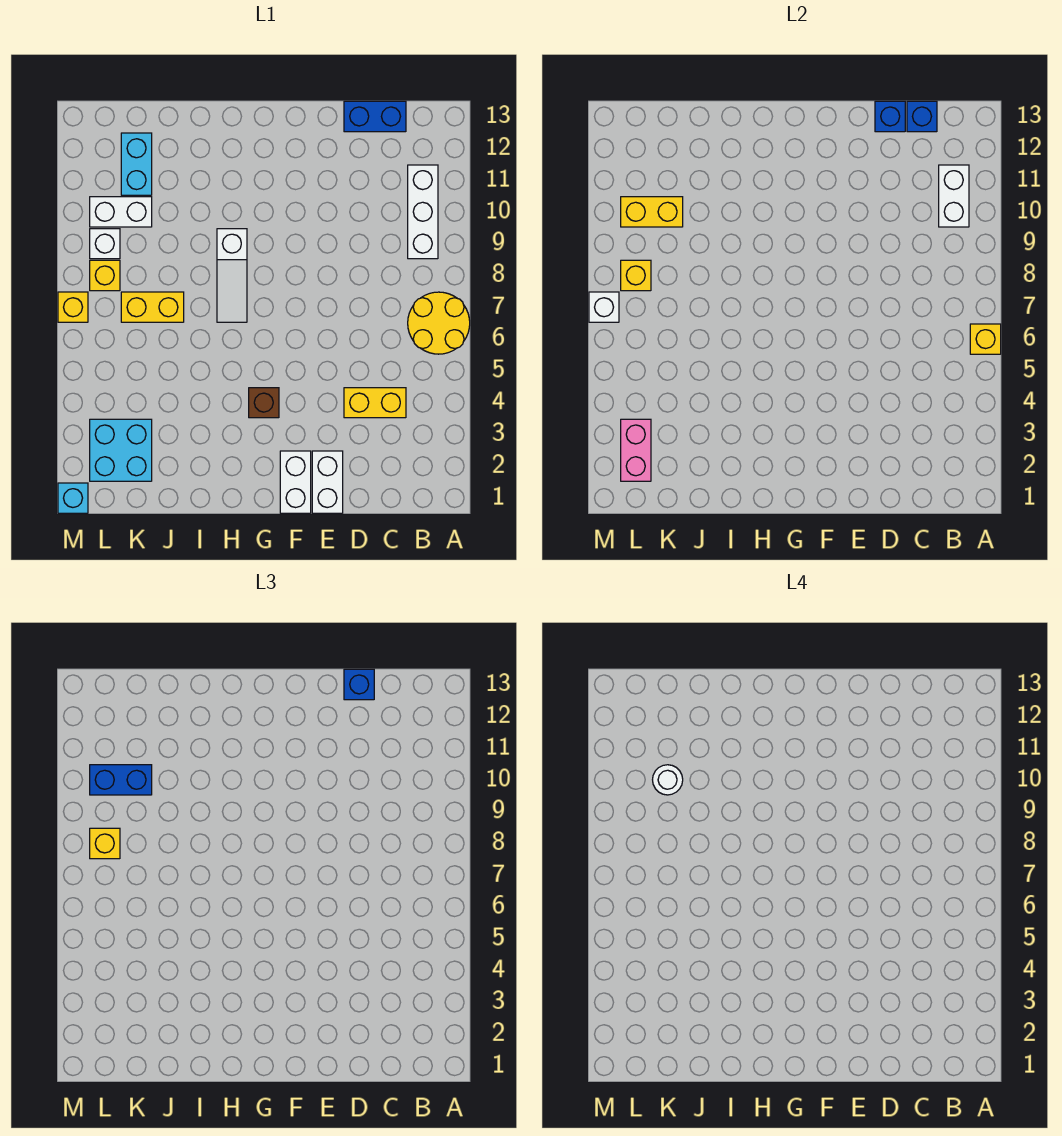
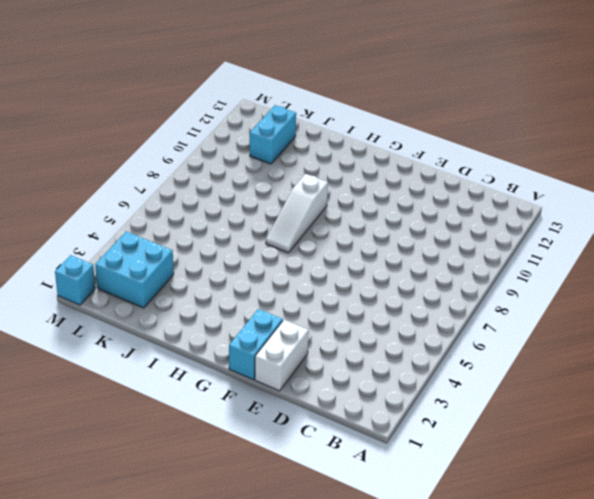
cyan brick F1:F2 level 1 -> white brick F1:F2 level 1
none -> yellow round brick A6:B7 level 1
none -> white brick B9:B11 level 1
none -> yellow brick C4:D4 level 1

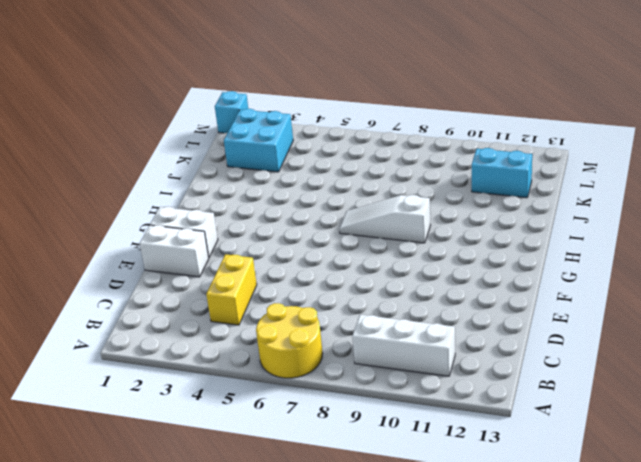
none -> blue brick C13:D13 level 1
none -> brown brick G4 level 1
none -> yellow brick J7:K7 level 1

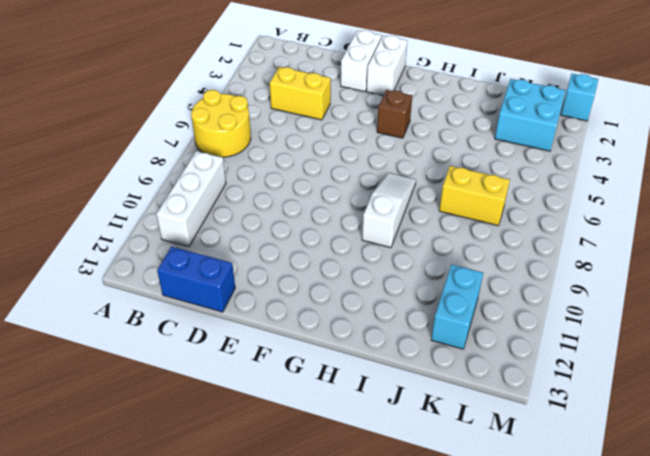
none -> white brick K10:L10 level 1
none -> yellow brick L8 level 1
none -> white brick L9 level 1

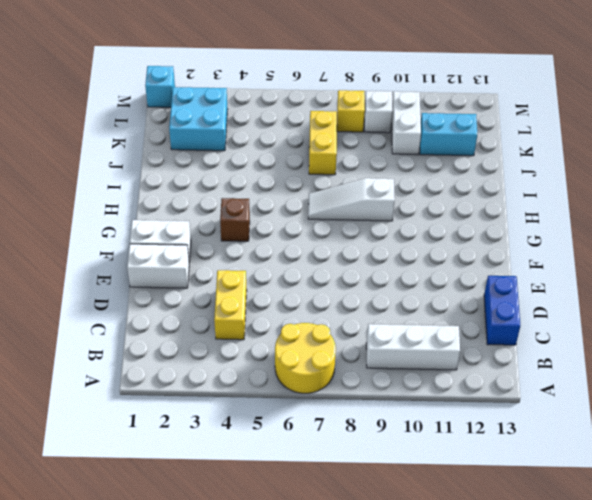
none -> yellow brick M7 level 1
none -> yellow brick A6 level 2
none -> white brick B10:B11 level 2

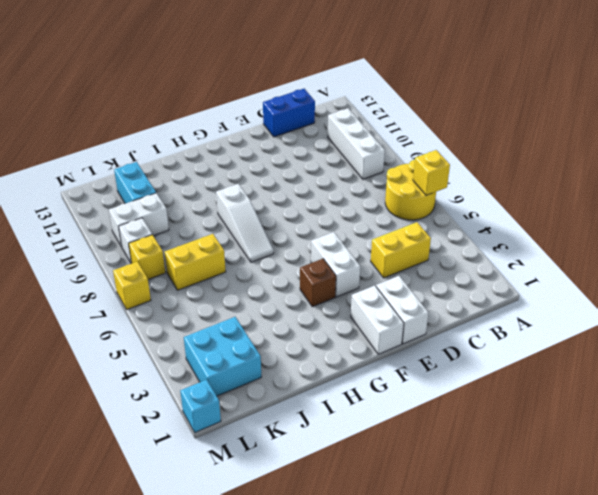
white brick F4:F5 level 1 -> white brick B10:B11 level 2
none -> blue brick C13 level 2
none -> blue brick D13 level 2
none -> yellow brick K10:L10 level 2

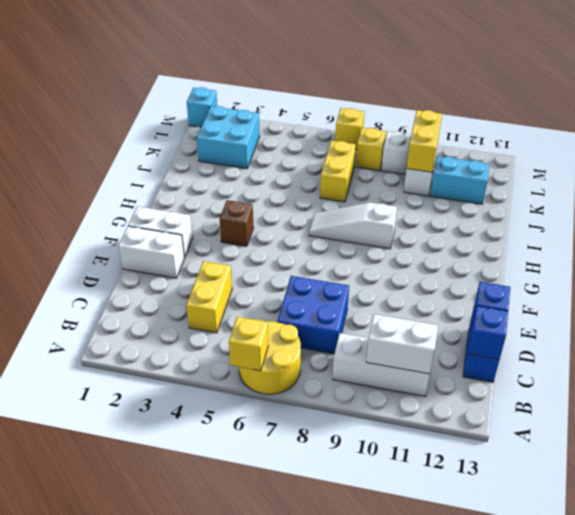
blue brick C7:D8 level 1 -> none
none -> pink brick L2:L3 level 2
none -> yellow brick L8 level 2
none -> white brick M7 level 2

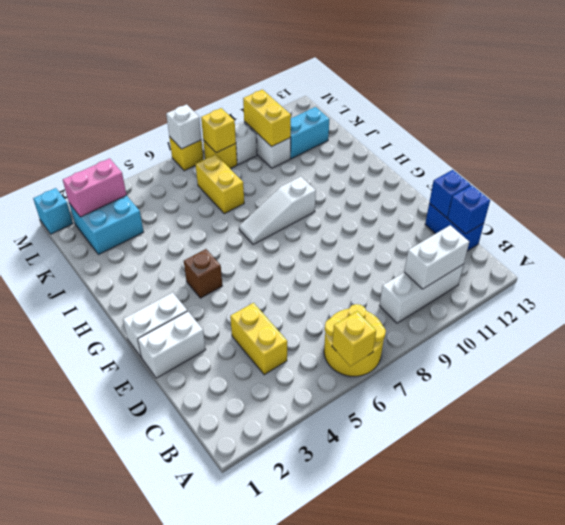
none -> blue brick D13 level 3
none -> blue brick K10:L10 level 3
none -> yellow brick L8 level 3

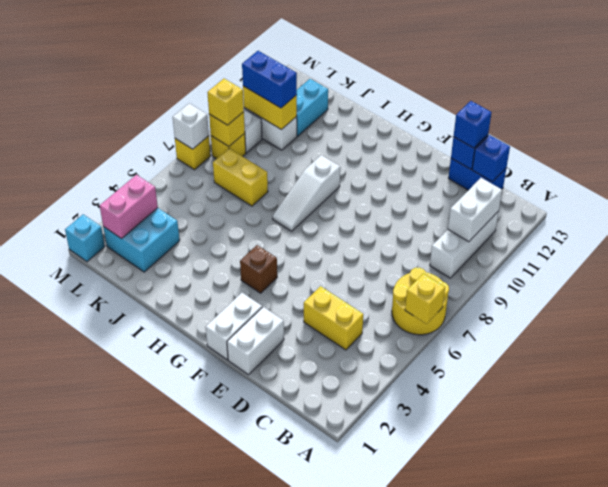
none -> white round brick K10 level 4

